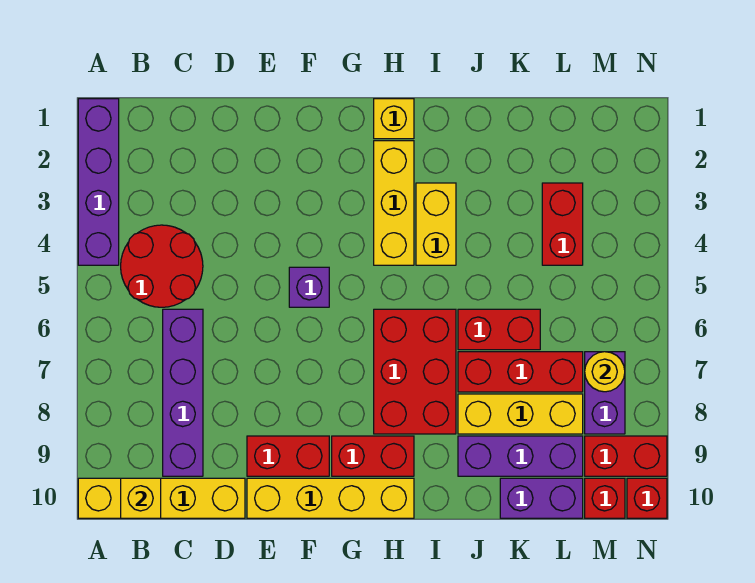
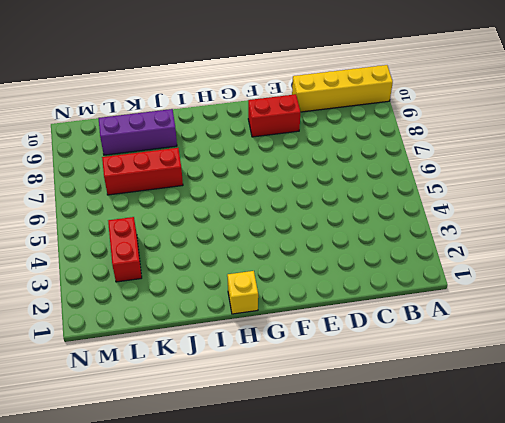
none -> purple brick A1:A4 level 1
none -> red round brick B4:C5 level 1
none -> purple brick C6:C9 level 1

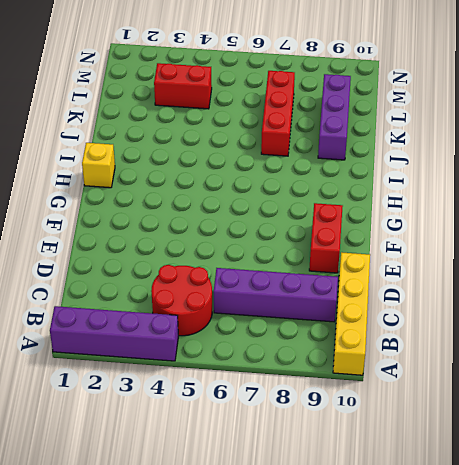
none -> yellow brick E10:H10 level 1
none -> purple brick F5 level 1
none -> red brick G9:H9 level 1

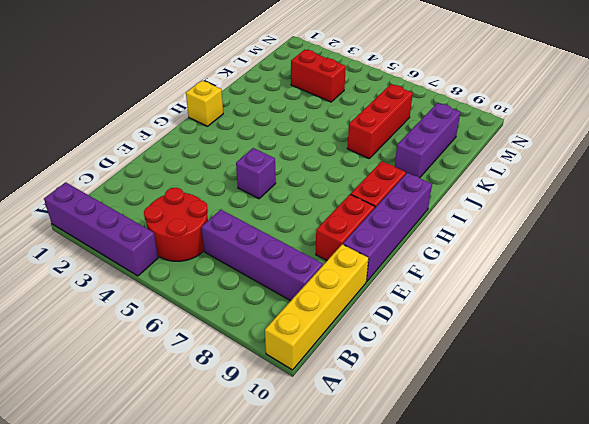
purple brick E10:H10 level 1 -> yellow brick E10:H10 level 1
none -> yellow brick H2:H4 level 1
none -> red brick H6:I8 level 1
none -> yellow brick I3:I4 level 1

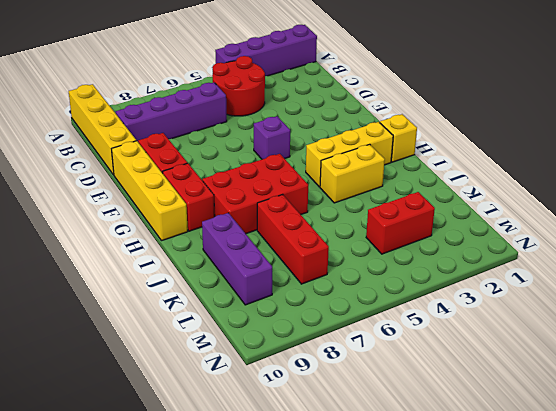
none -> red brick J6:K6 level 1
none -> yellow brick J8:L8 level 1
none -> purple brick K10:L10 level 1

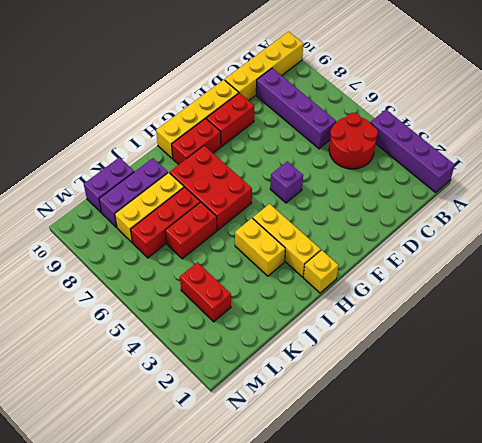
none -> purple brick M7:M8 level 1
none -> red brick M9:N9 level 1
none -> red brick M10 level 1

